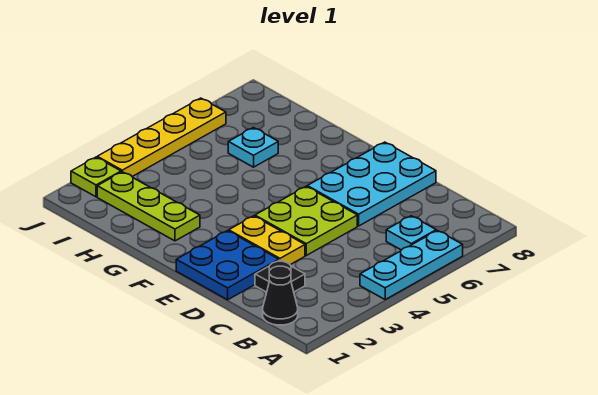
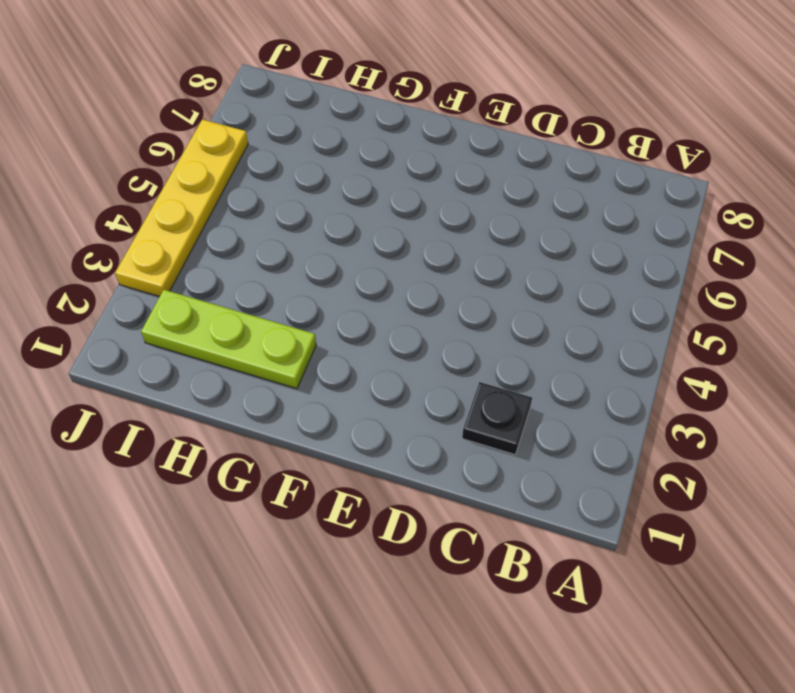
none -> cyan plate A4:A6 level 1
none -> black cone B1 level 1
none -> cyan plate B6 level 1

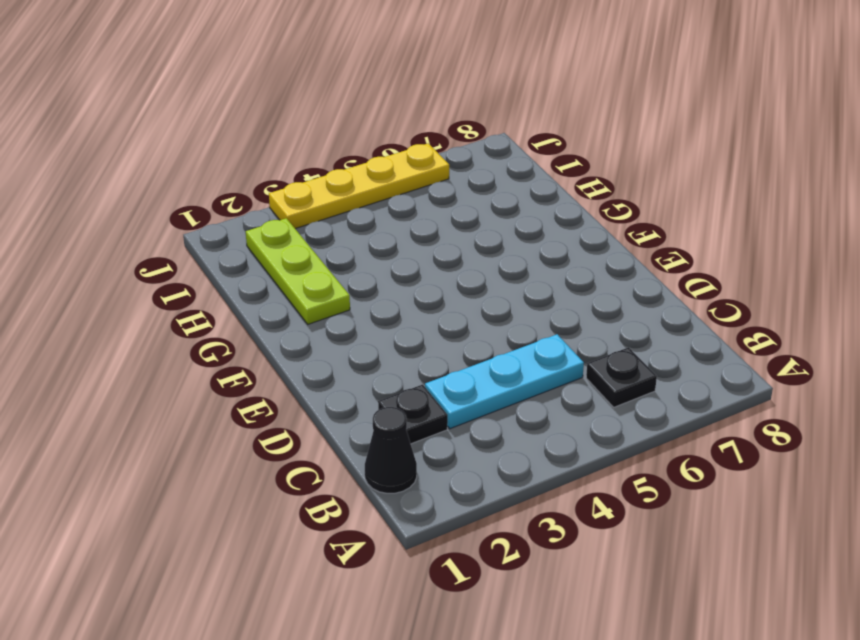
black plate B6 level 1 -> cyan plate B6 level 1
cyan plate C3:C5 level 1 -> cyan plate A4:A6 level 1
none -> blue plate D1:E2 level 1
none -> yellow plate D3:E3 level 1
none -> lime plate D4:E5 level 1

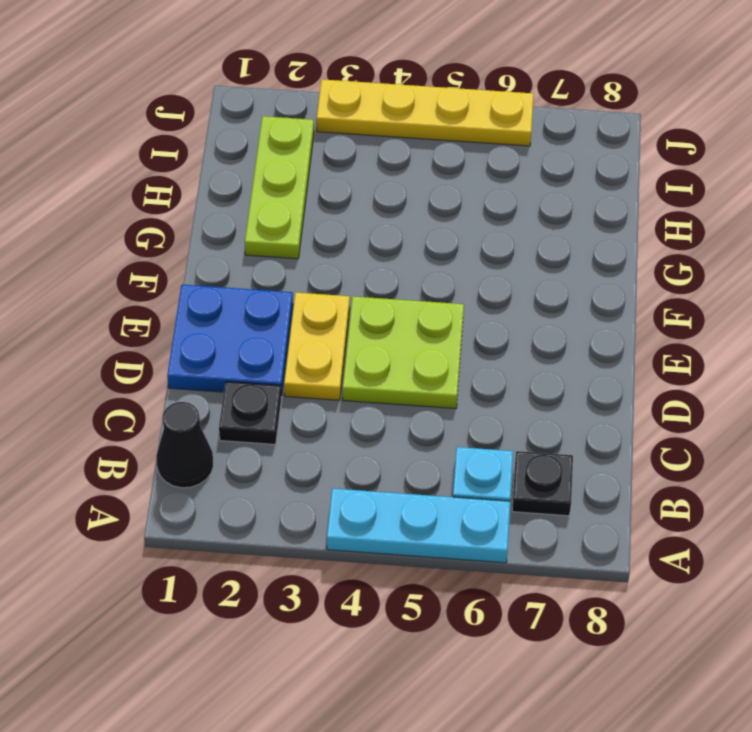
black plate B7 level 1 -> none
none -> cyan plate D6:E8 level 1
none -> cyan plate H6 level 1
none -> lime plate J2 level 1

